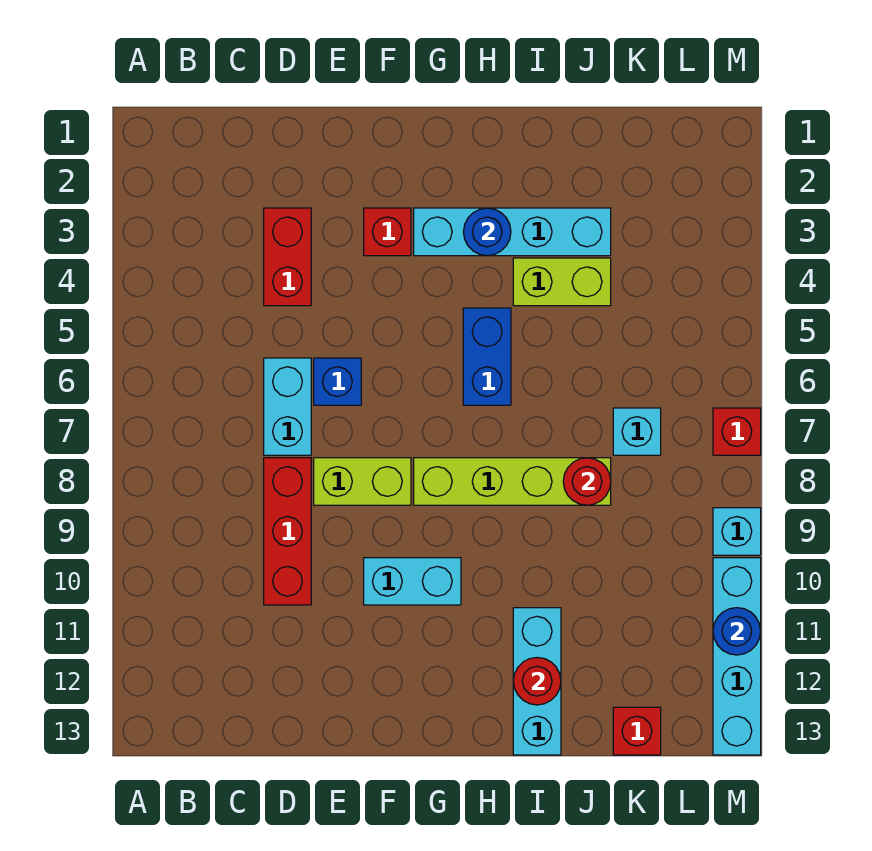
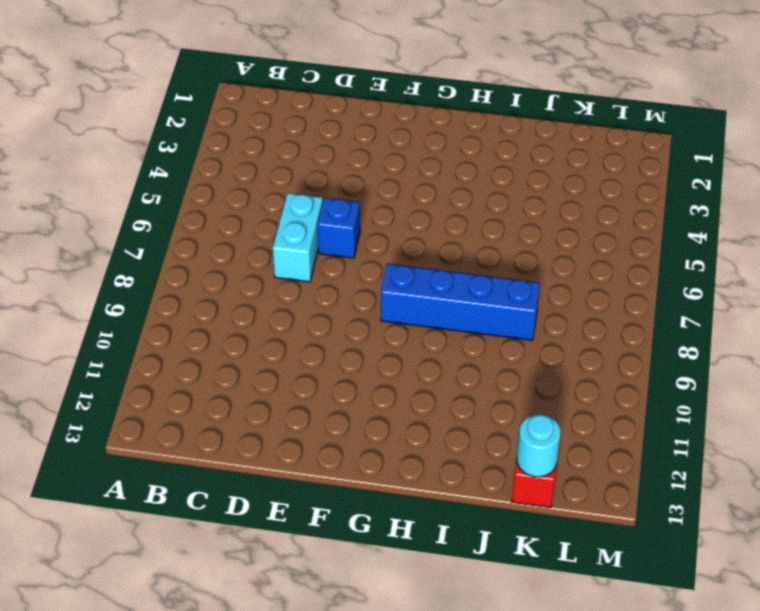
blue brick G8:J8 level 1 -> lime brick G8:J8 level 1
cyan round brick K13 level 2 -> none
none -> red brick D3:D4 level 1
none -> red brick D8:D10 level 1
none -> lime brick E8:F8 level 1

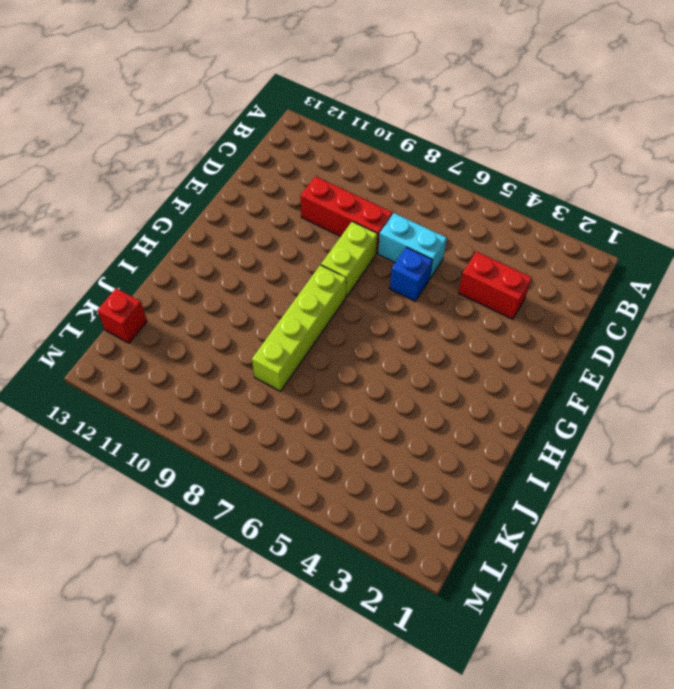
none -> red brick F3 level 1
none -> cyan brick F10:G10 level 1
none -> cyan brick G3:J3 level 1

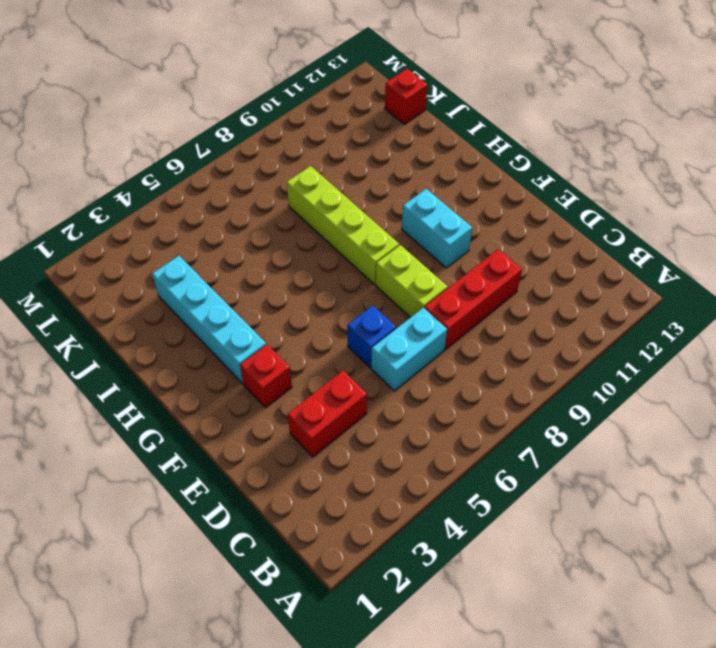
none -> blue brick H5:H6 level 1
none -> lime brick I4:J4 level 1
none -> cyan brick I11:I13 level 1

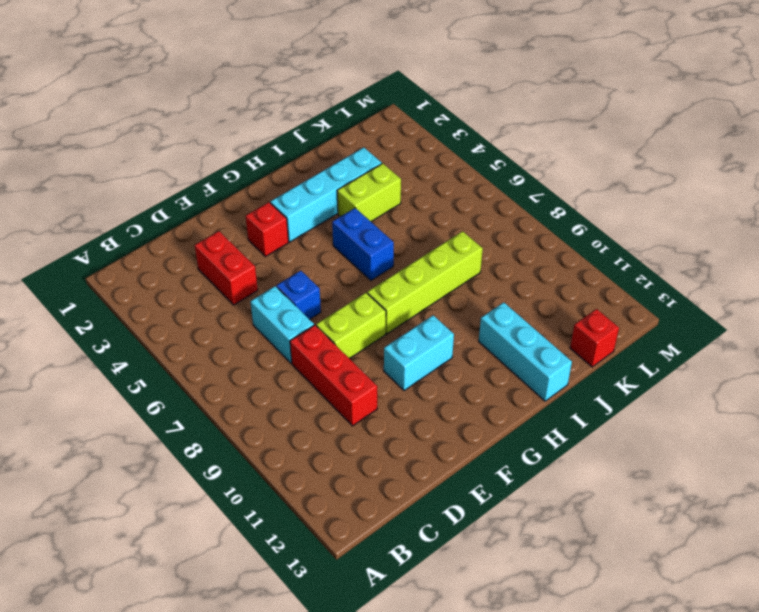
none -> cyan brick K7 level 1
none -> red brick M7 level 1
none -> cyan brick M9 level 1

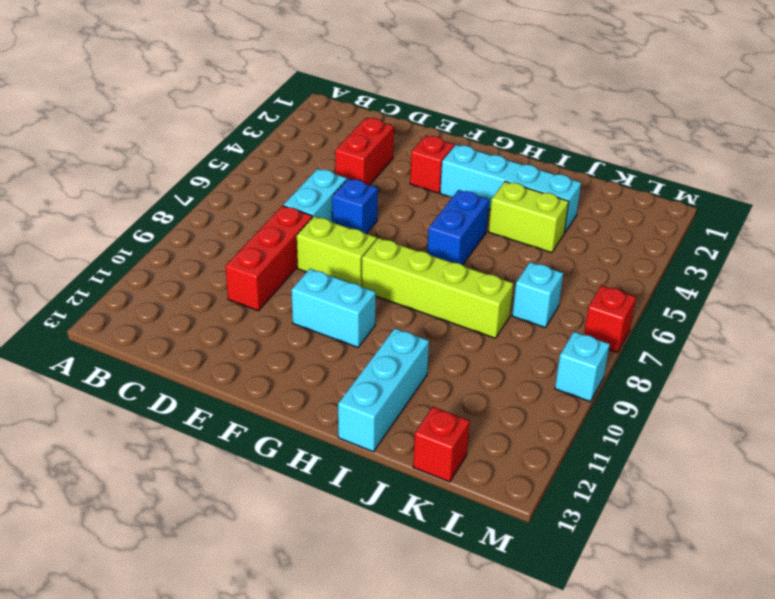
none -> cyan brick M10:M13 level 1
none -> blue round brick H3 level 2
none -> red round brick I12 level 2

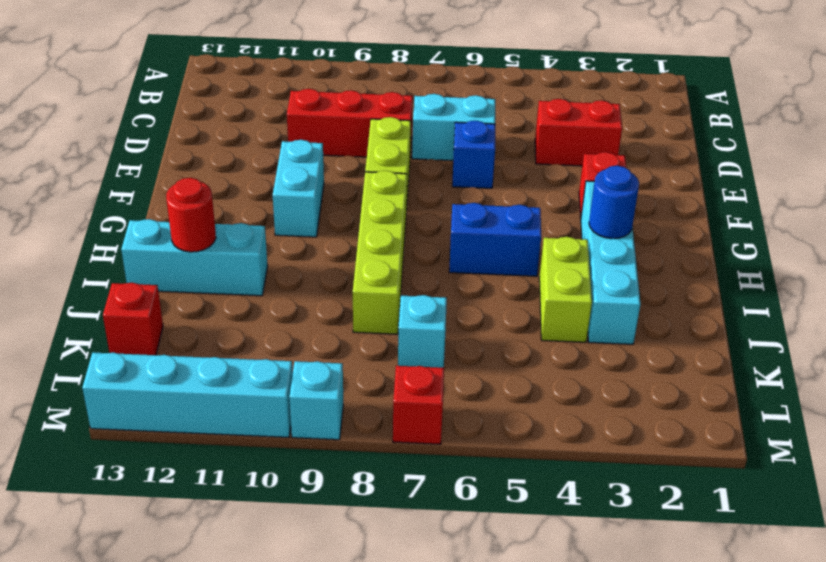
none -> red round brick J8 level 2
none -> blue round brick M11 level 2

